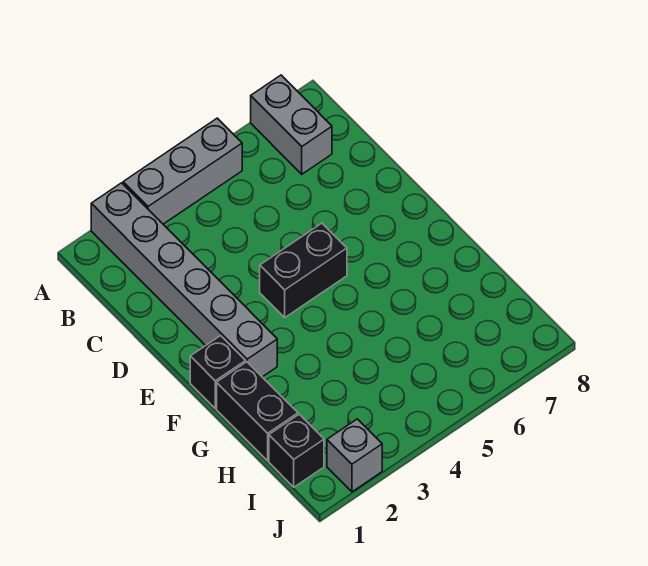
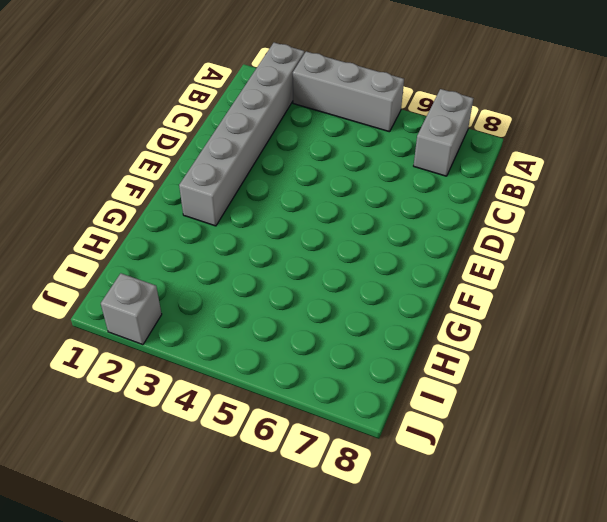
none -> black brick E4:E5 level 1
none -> black brick F1 level 1

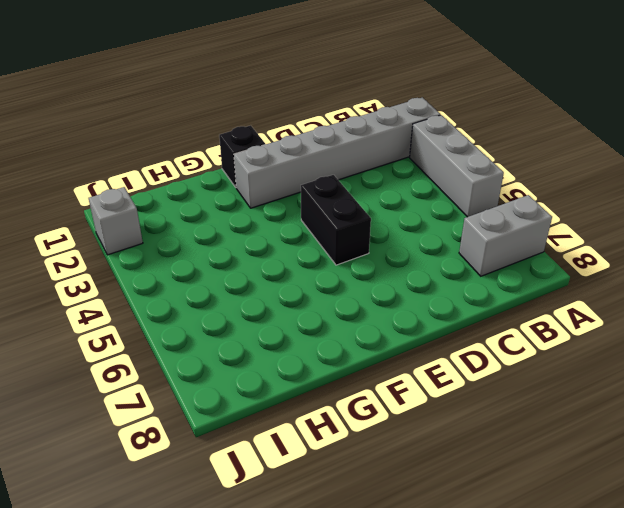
none -> black brick G1:H1 level 1
none -> black brick I1 level 1

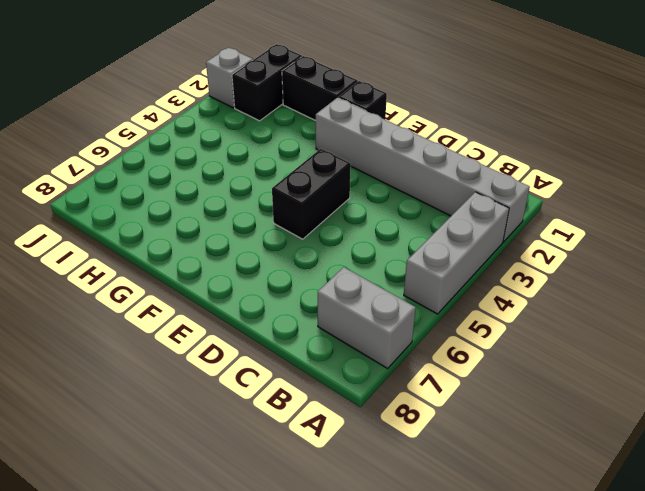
black brick I1:I2 level 1 -> black brick I1 level 1

